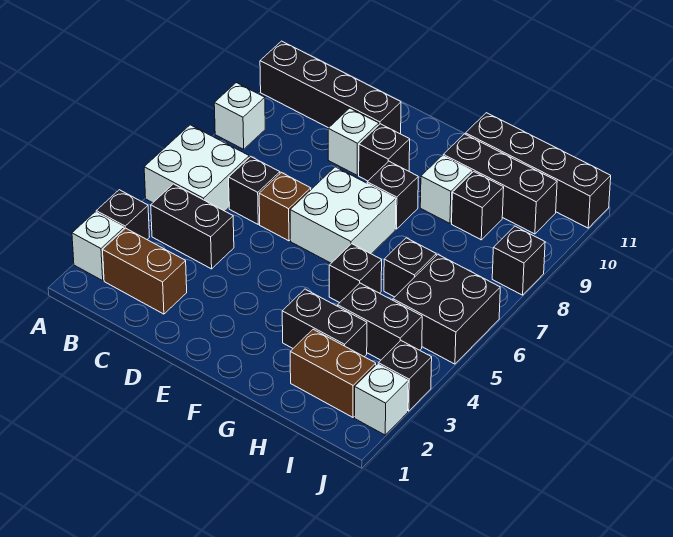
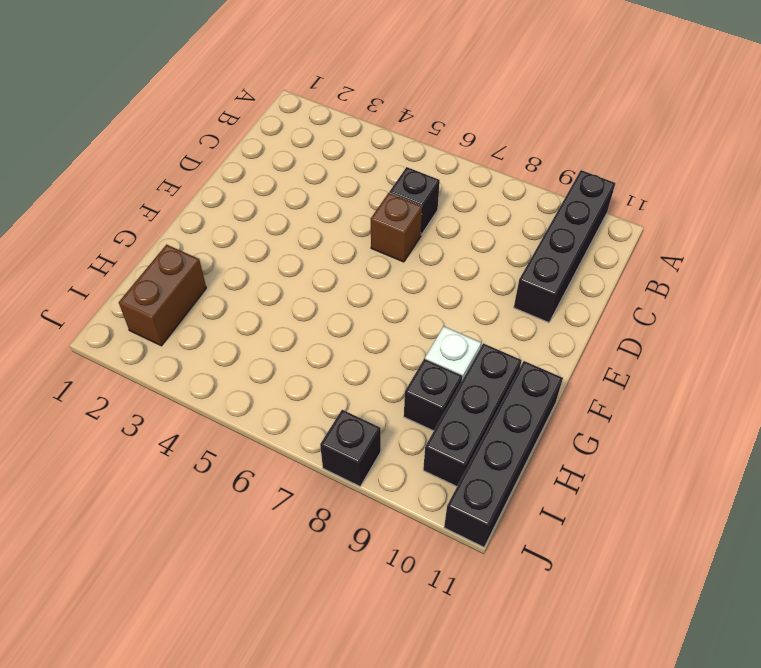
none -> white brick A2 level 1
none -> black brick A3 level 1
none -> white brick A5:B6 level 1

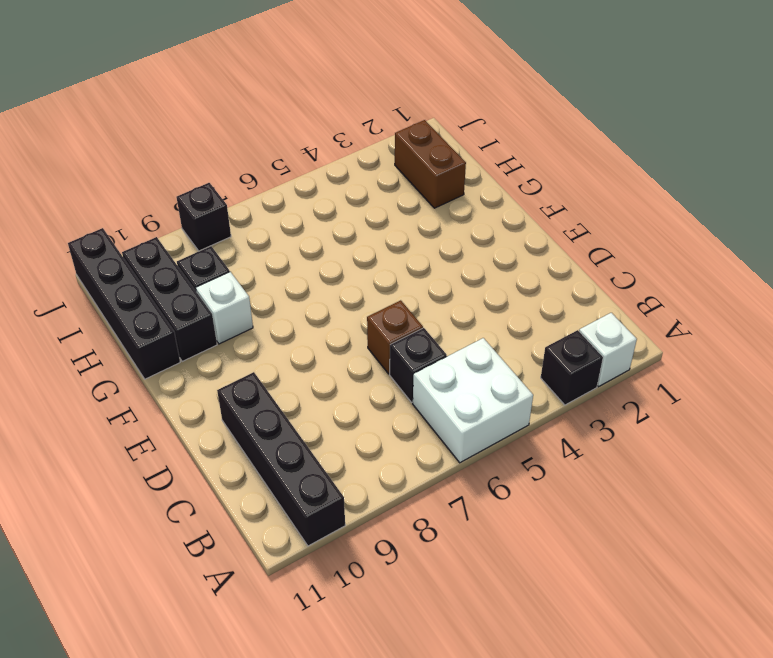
none -> white brick A8 level 1
none -> brown brick B2:C2 level 1
none -> black brick B4:C4 level 1

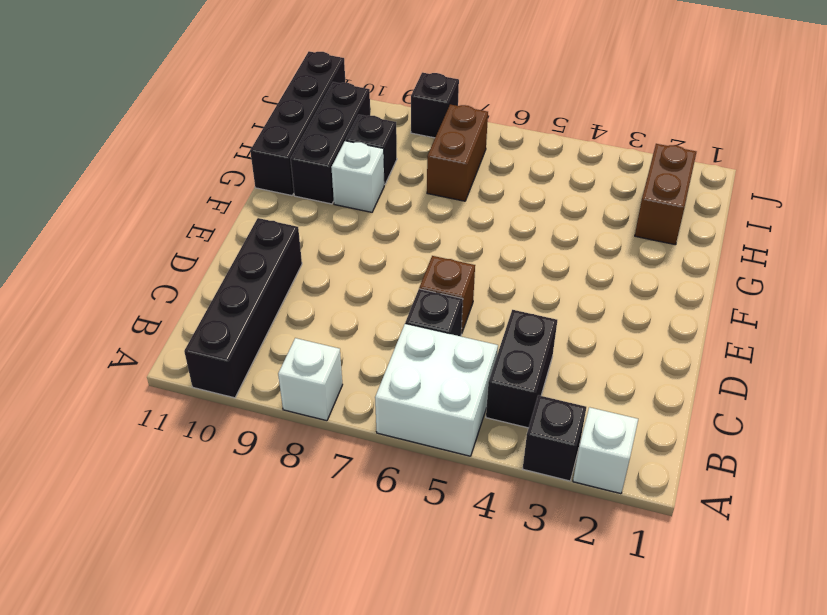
brown brick H7:I7 level 1 -> brown brick B2:C2 level 1
none -> white brick D9 level 1
none -> white brick E6:F7 level 1
none -> black brick E9 level 1

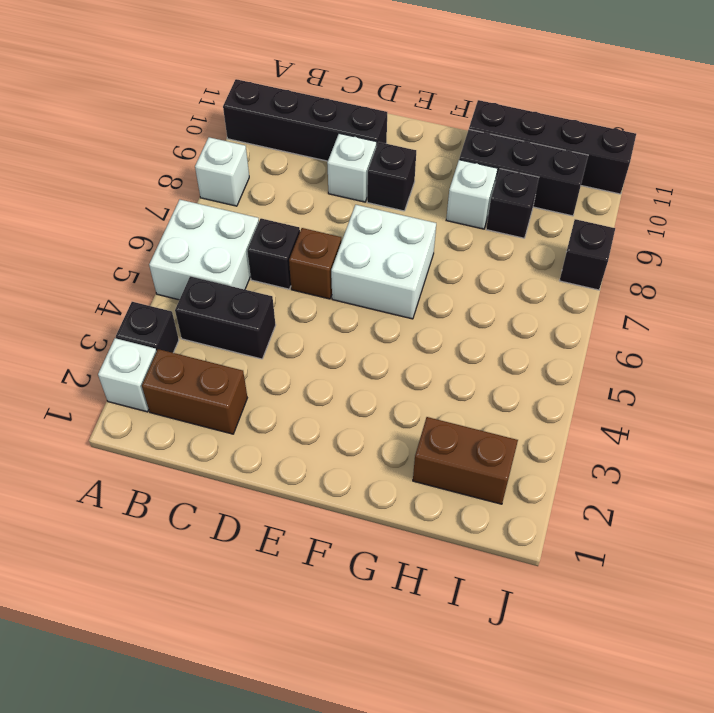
none -> black brick F8 level 1
none -> black brick G3:H3 level 1
none -> black brick G5 level 1

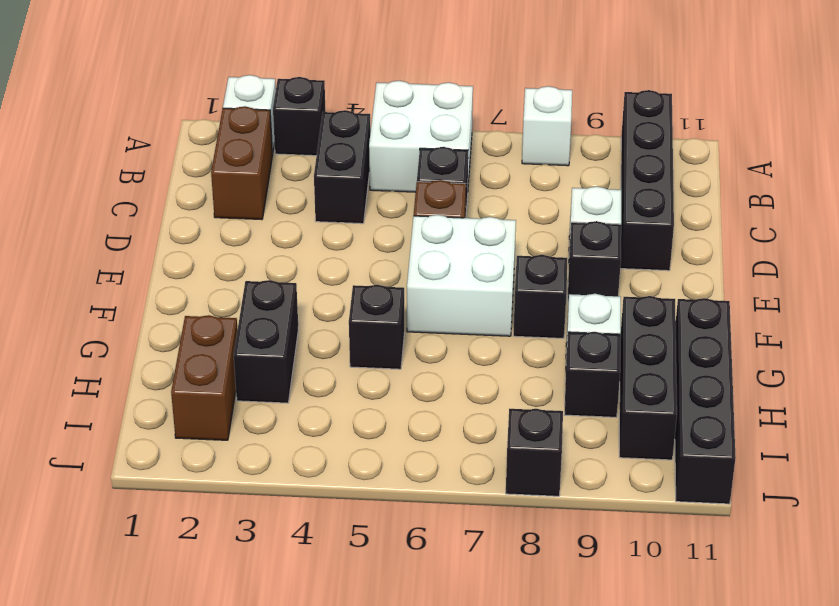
none -> black brick H4:I4 level 1
none -> black brick H6 level 1
none -> black brick I5:J6 level 1

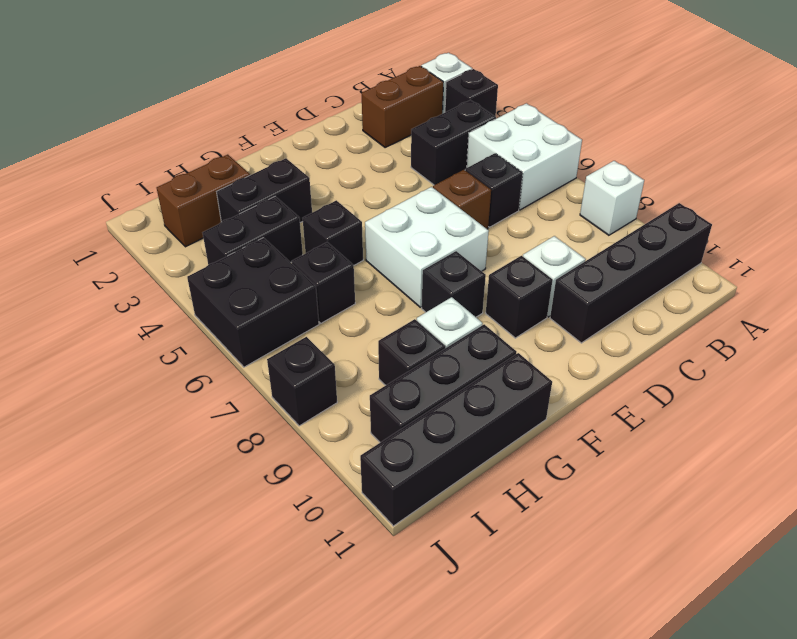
none -> white brick J2 level 1
none -> black brick J3 level 1

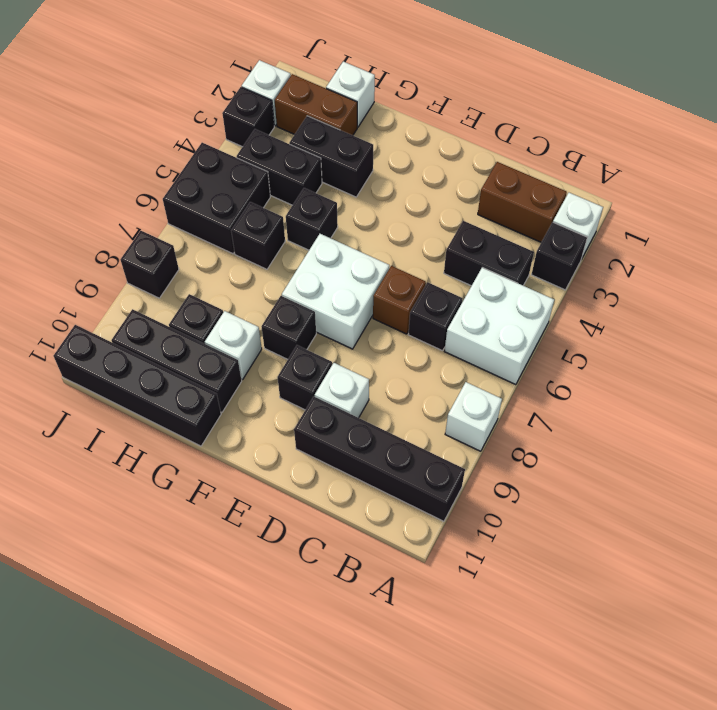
white brick H1 level 1 -> none

